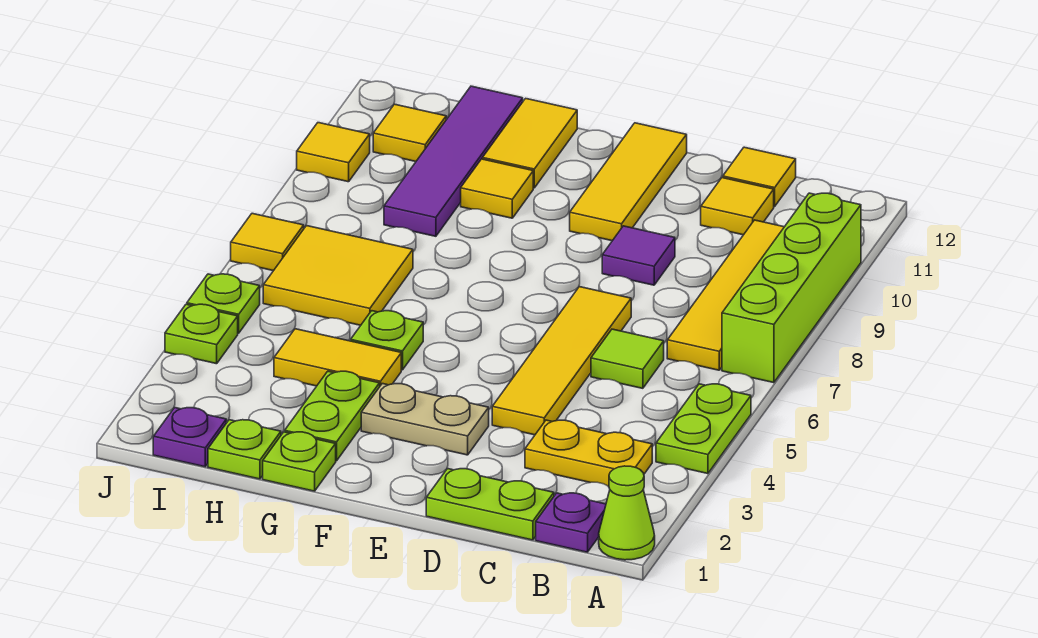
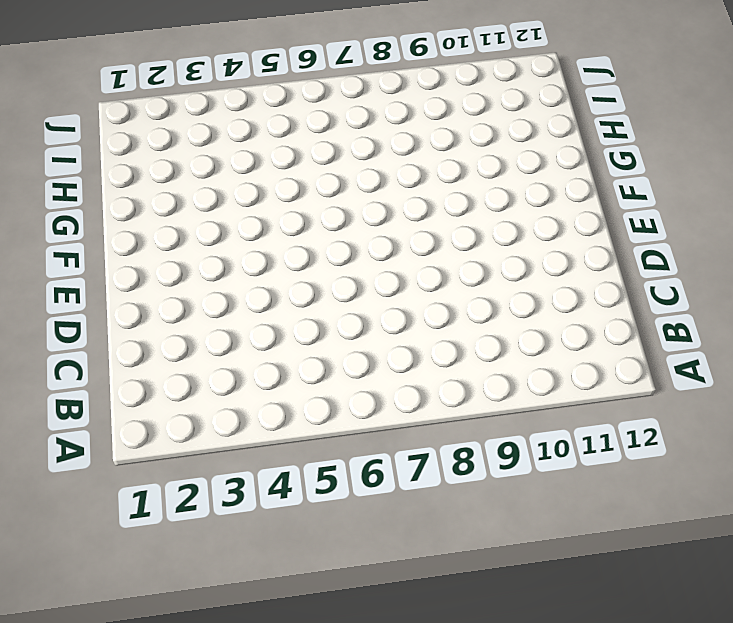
none -> lime cone A1 level 1
none -> lime plate A4:A5 level 1
none -> lime brick A7:A10 level 1

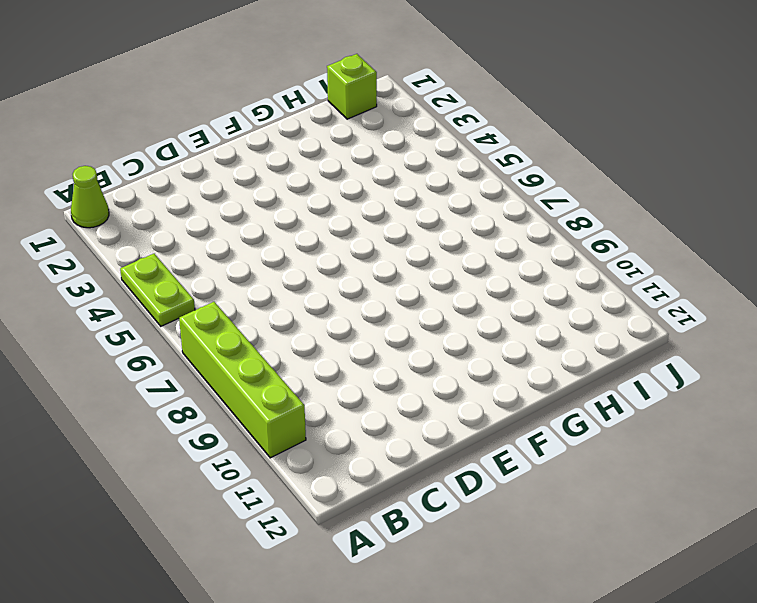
lime brick I1 level 1 -> purple plate I1 level 1
none -> purple plate B1 level 1
none -> yellow plate B3:C3 level 1
none -> yellow tile B7:B10 level 1

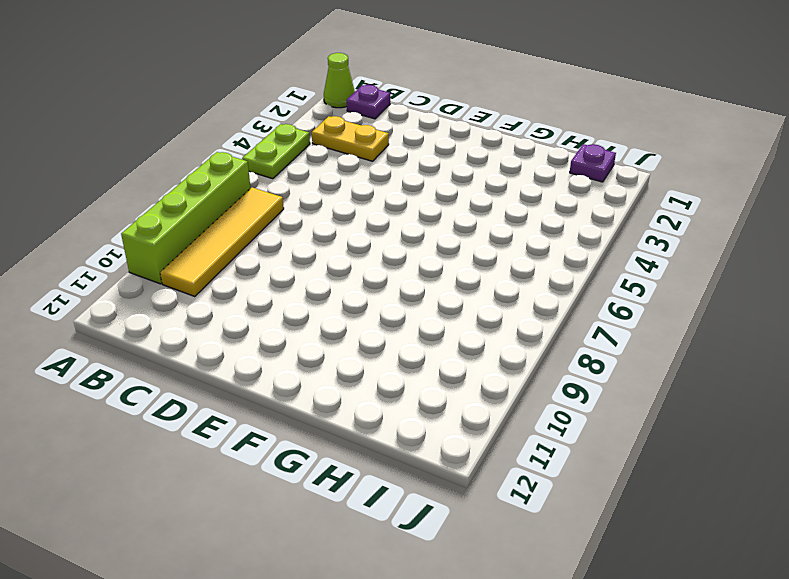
none -> lime plate C1:D1 level 1
none -> lime tile C6 level 1
none -> yellow tile C11 level 1

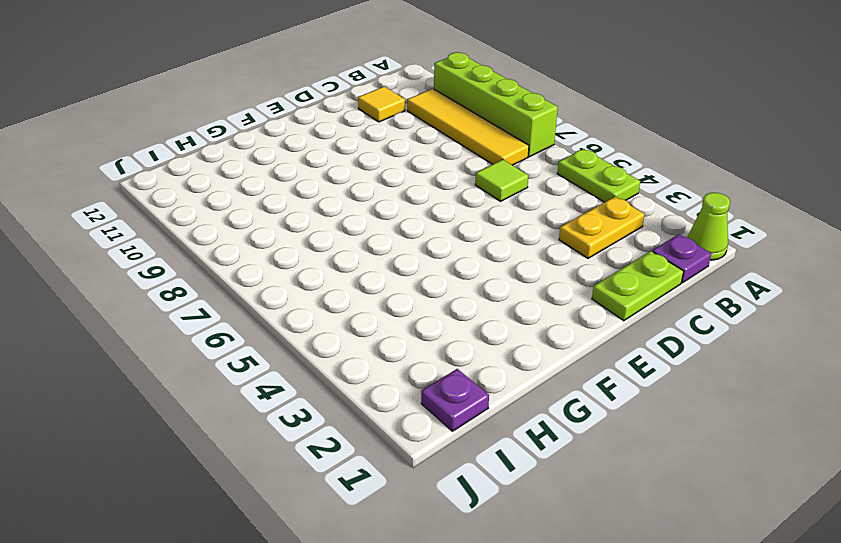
none -> yellow tile C12 level 1
none -> yellow tile D4:D7 level 1
none -> purple tile D9 level 1

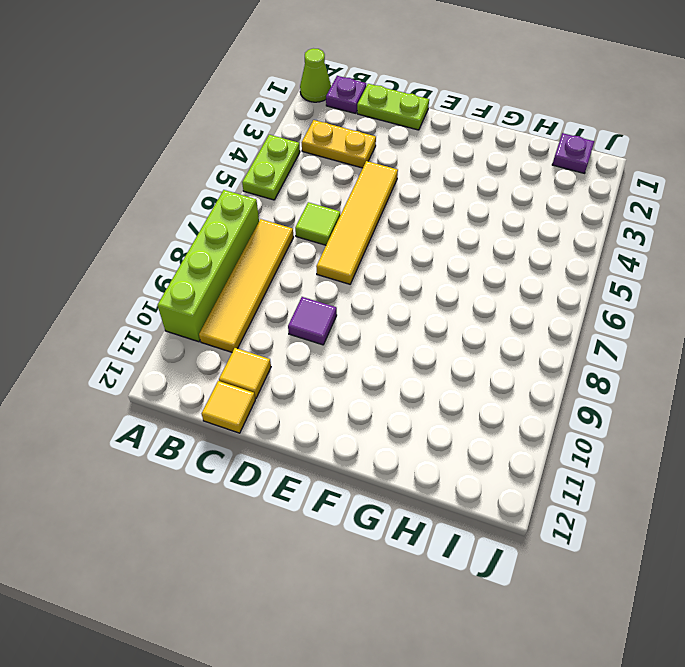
none -> tan plate E3:F3 level 1
none -> yellow tile E10:E12 level 1
none -> lime plate G1 level 1

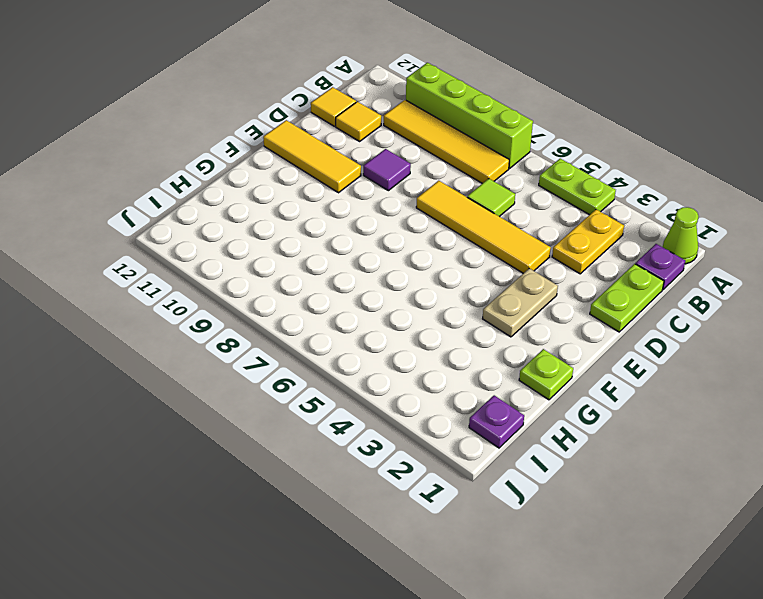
none -> lime plate G2:G3 level 1
none -> yellow tile G4:H4 level 1
none -> lime plate G5 level 1

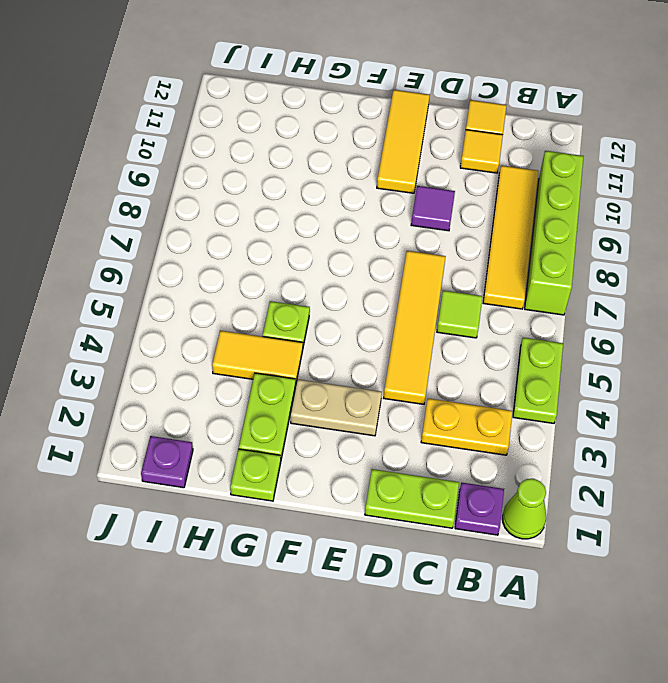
none -> yellow tile G10 level 1
none -> yellow tile G11:G12 level 1
none -> lime plate H1 level 1

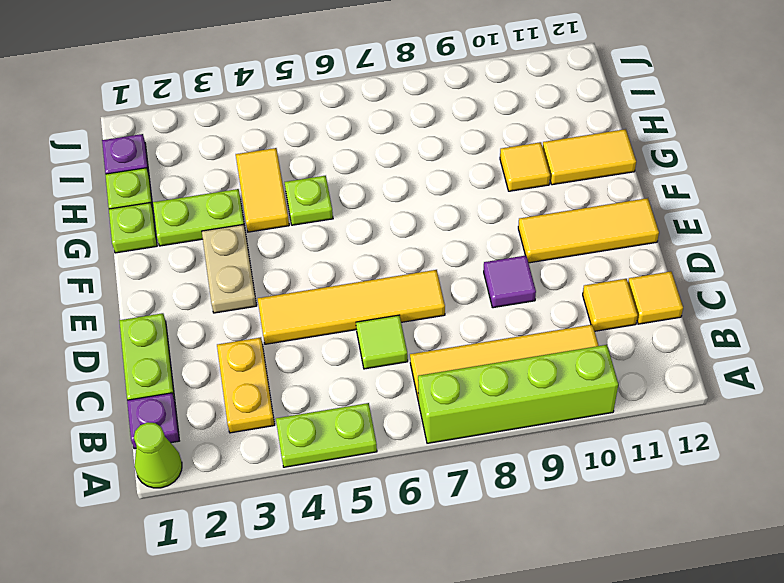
none -> yellow tile H6:I7 level 1
none -> purple tile H9:H12 level 1
none -> yellow tile I11 level 1

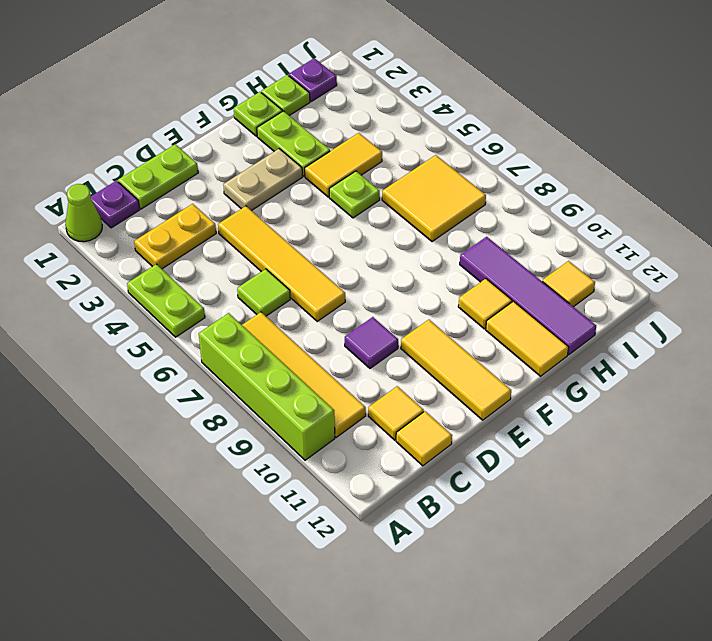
none -> lime plate J4 level 1
none -> lime plate J5 level 1
none -> yellow tile J7 level 1

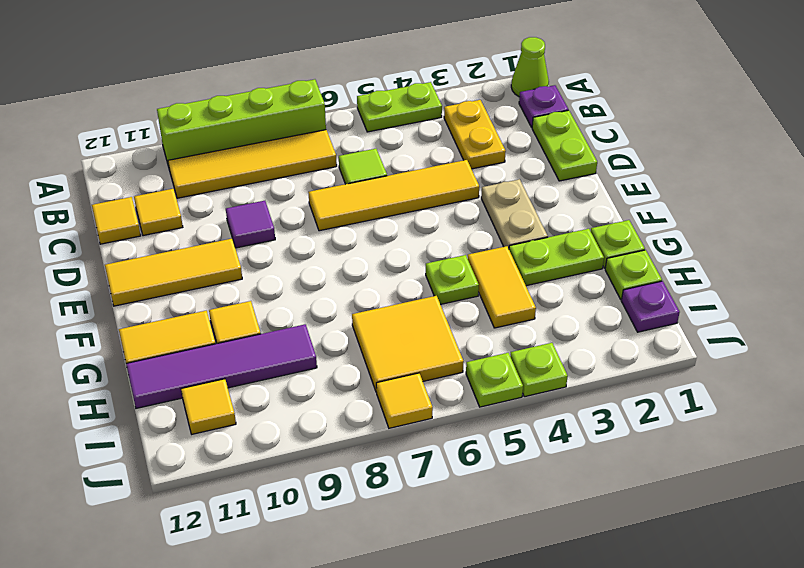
none -> yellow tile J10 level 1

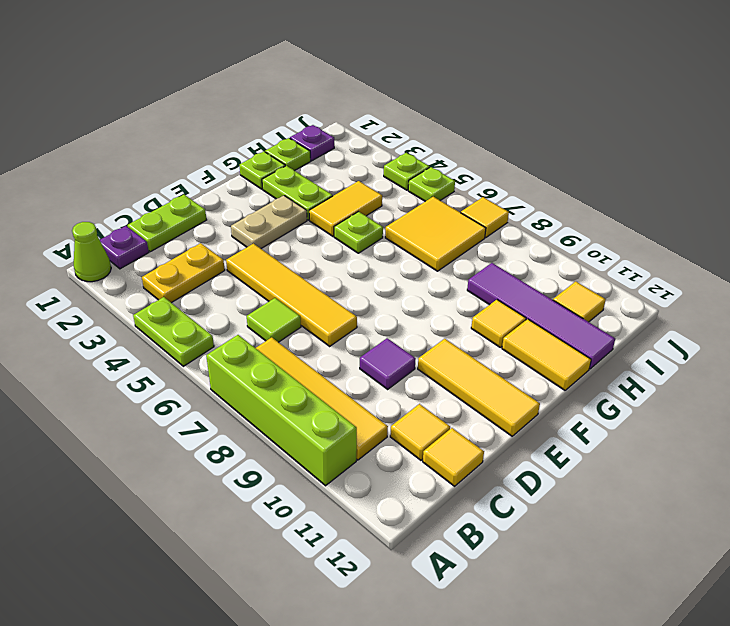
none -> yellow tile J10 level 1

